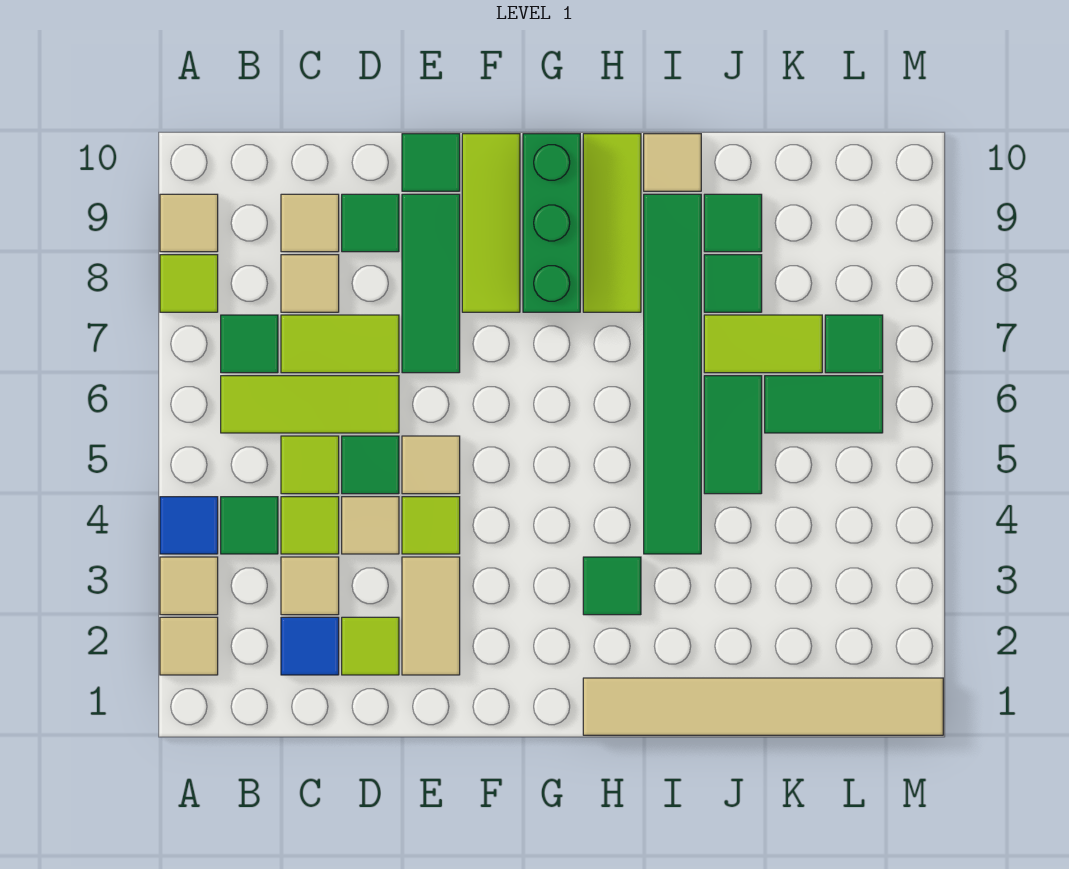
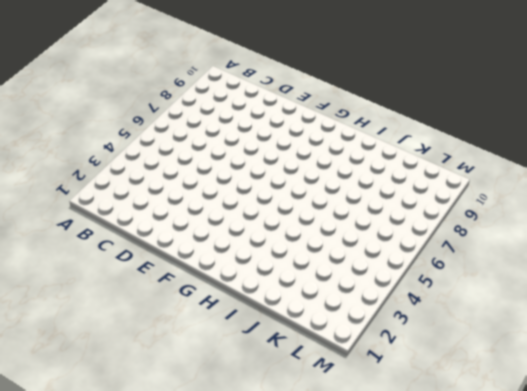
none -> tan tile A2 level 1
none -> tan tile A3 level 1
none -> blue tile A4 level 1
none -> lime tile A8 level 1

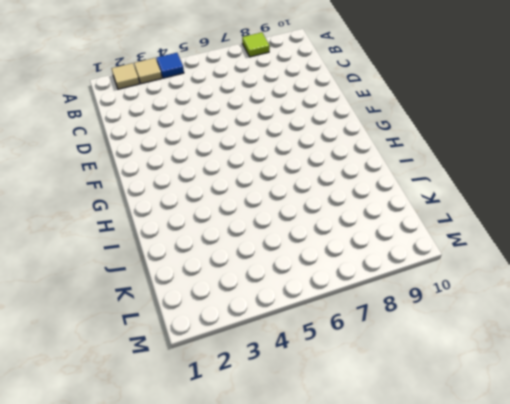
none -> tan tile A9 level 1
none -> green tile B4 level 1
none -> lime tile B6:D6 level 1
none -> green tile B7 level 1

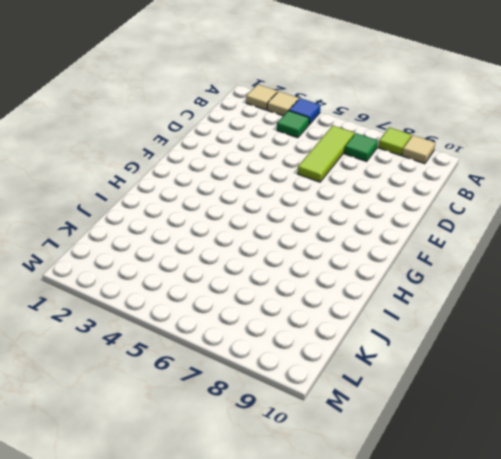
none -> blue tile C2 level 1
none -> tan tile C3 level 1
none -> lime tile C4 level 1
none -> lime tile C5 level 1

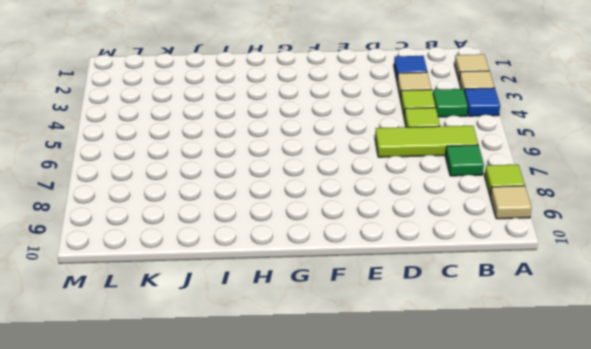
none -> lime tile C7:D7 level 1
none -> tan tile C8 level 1
none -> tan tile C9 level 1
none -> lime tile D2 level 1

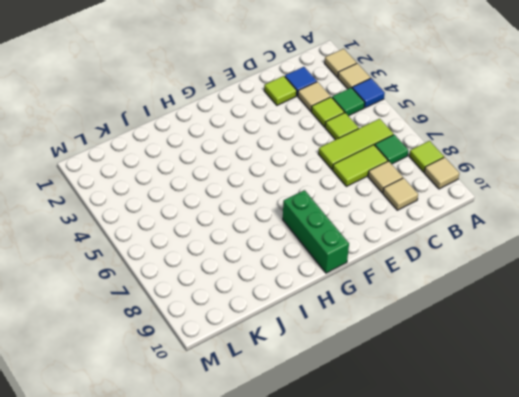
none -> tan tile D4 level 1
none -> green tile D5 level 1
none -> green tile D9 level 1
none -> tan tile E2:E3 level 1

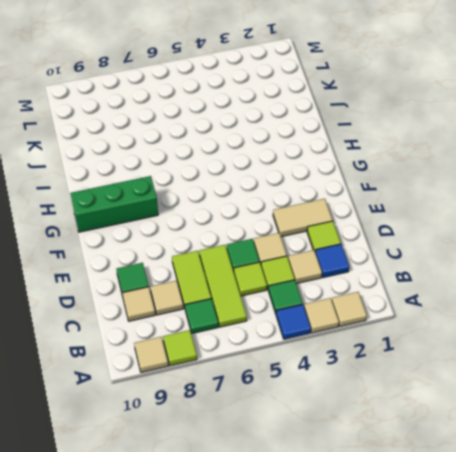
none -> lime tile E4 level 1
none -> tan tile E5 level 1
none -> green tile E7:E9 level 1
none -> green tile E10 level 1

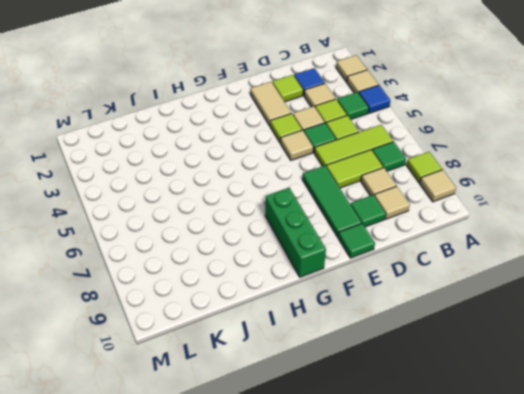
none -> lime tile F8:F10 level 1
none -> tan tile H1:M1 level 1
none -> green tile H3 level 1
none -> lime tile H8:H10 level 1

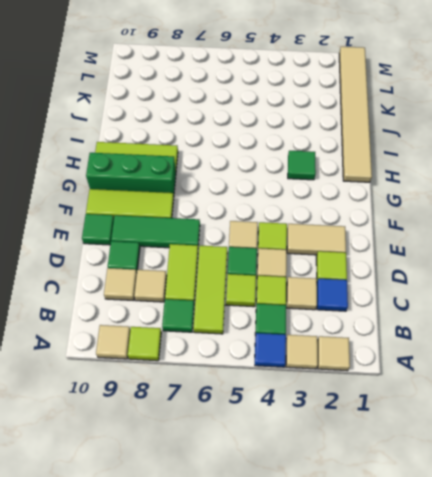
none -> green tile I4:I9 level 1
none -> tan tile I10 level 1
none -> green tile J5:J6 level 1
none -> lime tile J7:K7 level 1

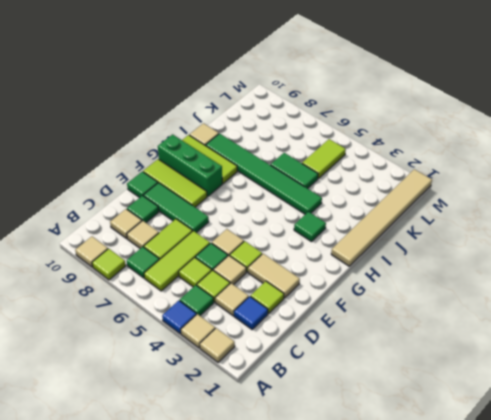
lime tile K5:L5 level 1 -> lime tile J7:K7 level 1
none -> green tile J8 level 1
none -> green tile J9 level 1
none -> green tile K6:L6 level 1
none -> green tile L7 level 1

